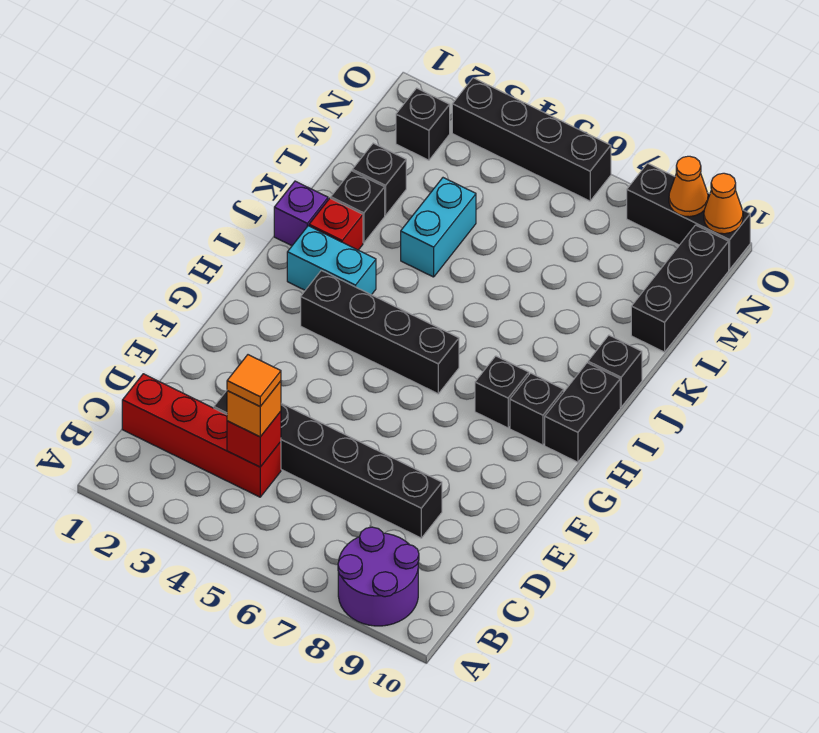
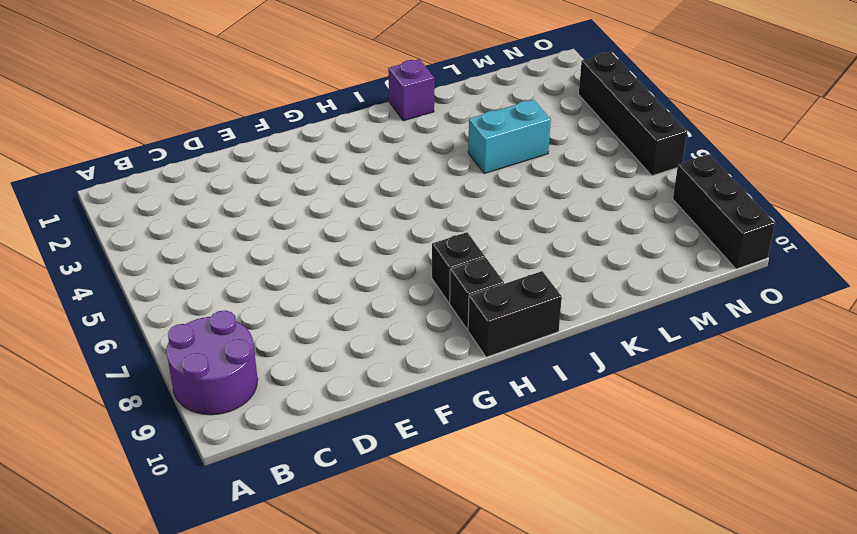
none -> red brick C1:C4 level 1
none -> black brick D3:D8 level 1
none -> black brick H3:H6 level 1

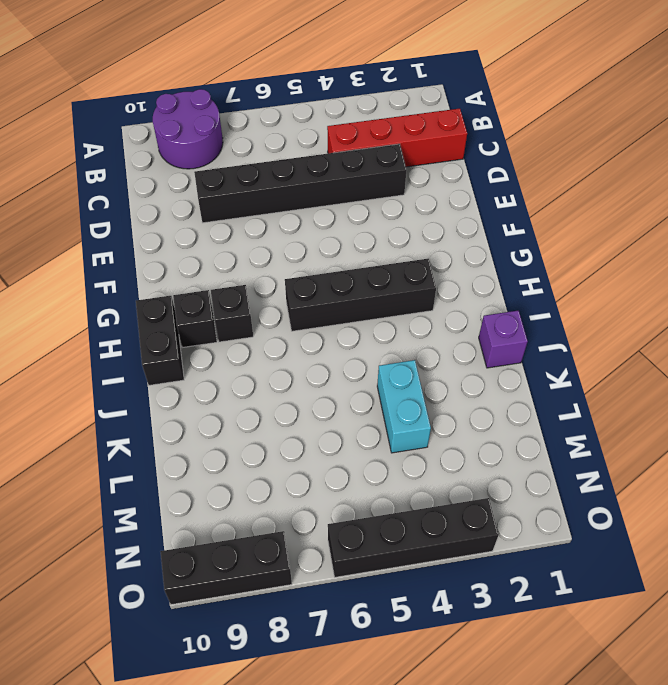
none -> cyan brick I2:I3 level 1
none -> red brick J2 level 1
none -> black brick J10 level 1

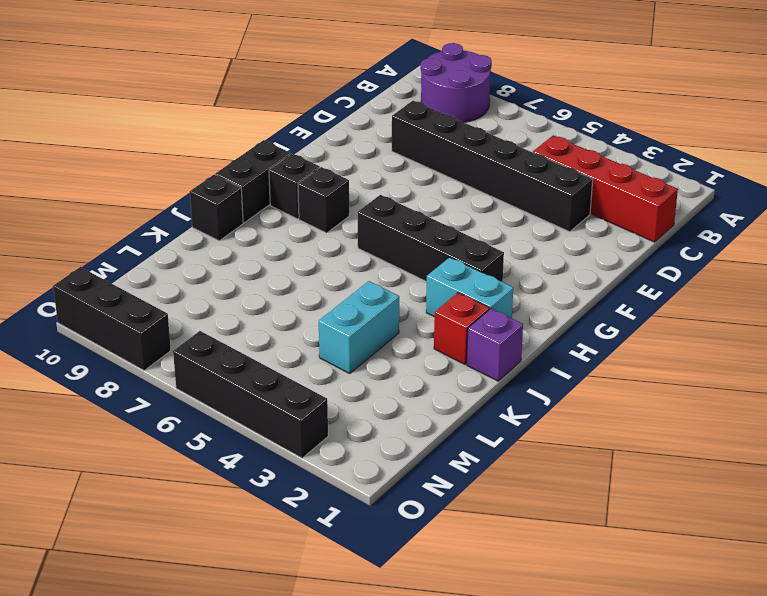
none -> black brick K2 level 1
none -> black brick L2 level 1
none -> black brick L10:N10 level 1

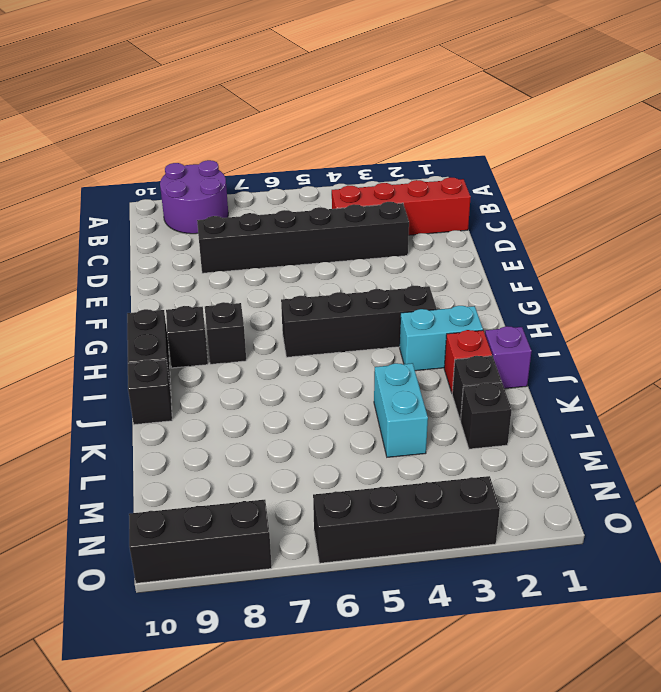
none -> black brick L10:N10 level 1
none -> black brick N2 level 1
none -> red brick C4 level 2

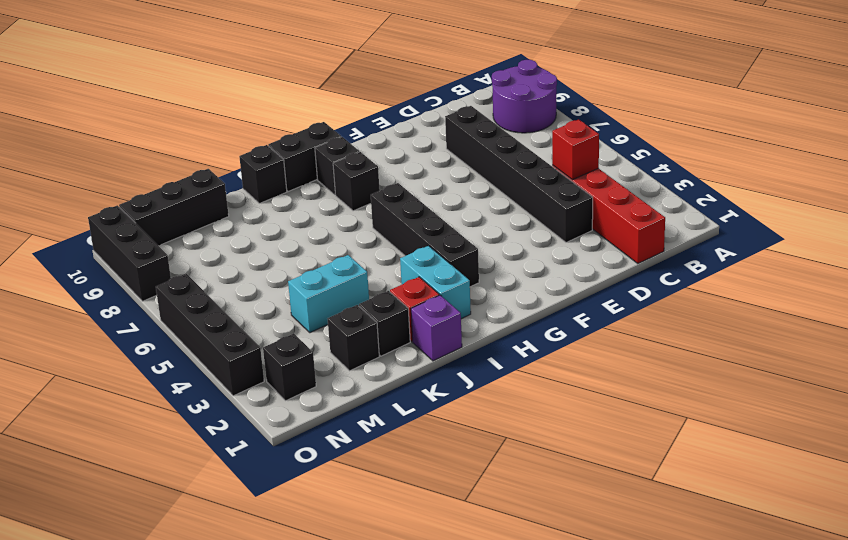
none -> orange cone O9 level 2
none -> orange cone O10 level 2
none -> orange brick C4 level 3

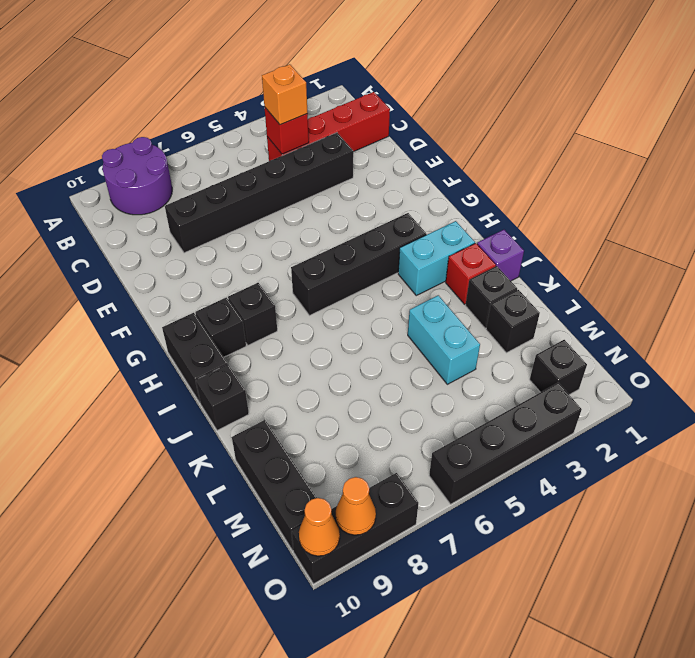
none -> orange tile C4 level 4

